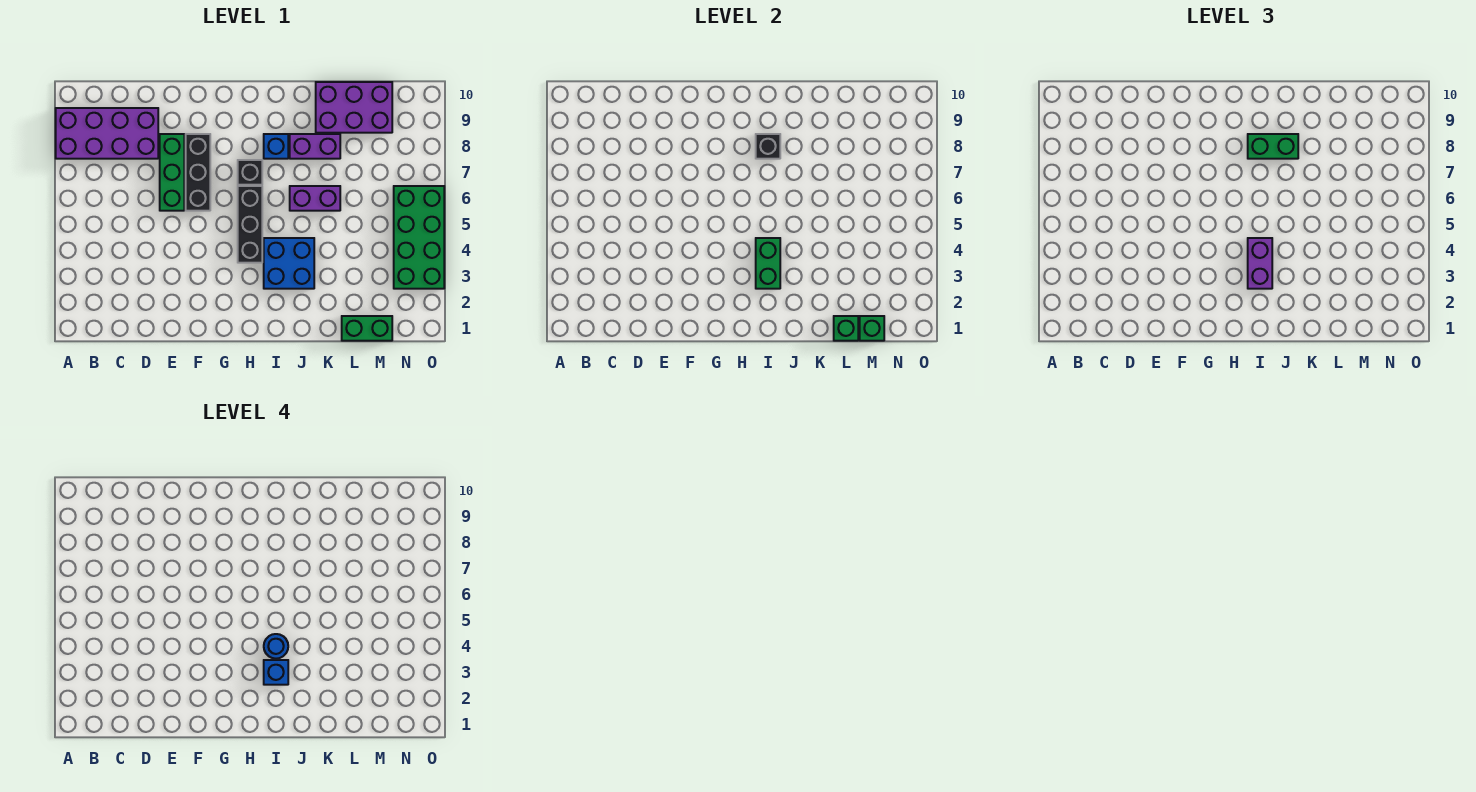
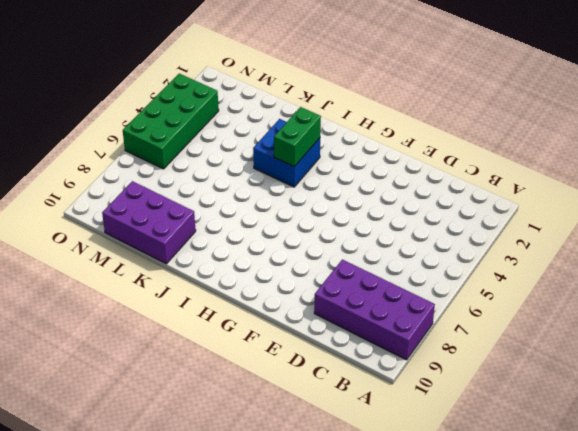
none -> green brick E6:E8 level 1
none -> black brick F6:F8 level 1
none -> black brick H4:H6 level 1

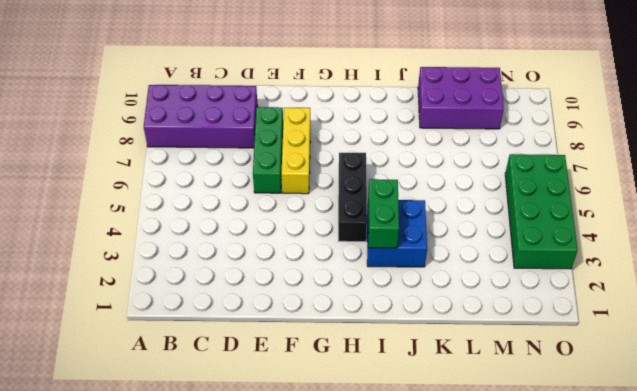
yellow brick F6:F8 level 1 -> black brick F6:F8 level 1
none -> black brick H7 level 1
none -> blue brick I8 level 1
none -> purple brick J6:K6 level 1

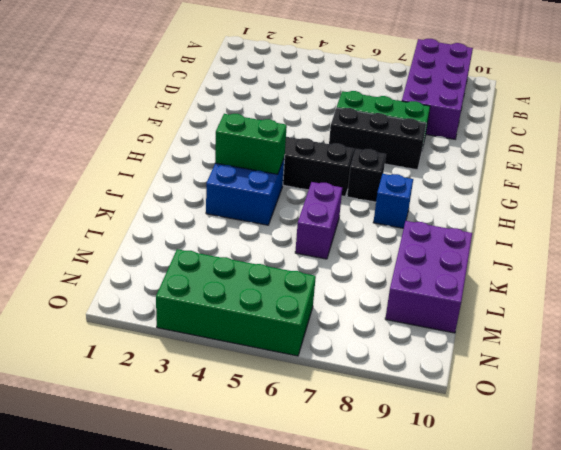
none -> purple brick J8:K8 level 1
none -> green brick L1:M1 level 1
none -> black brick I8 level 2

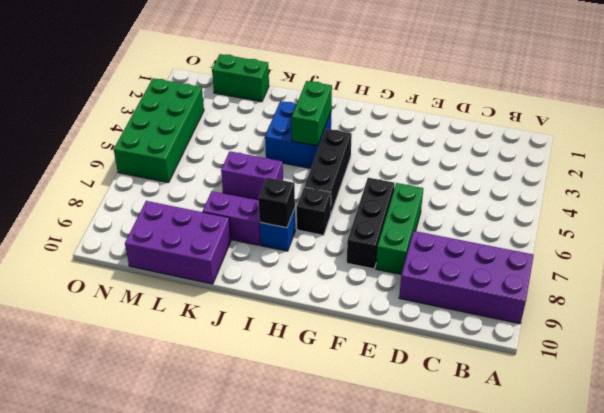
none -> green brick L1 level 2
none -> green brick M1 level 2
none -> purple brick I3:I4 level 3

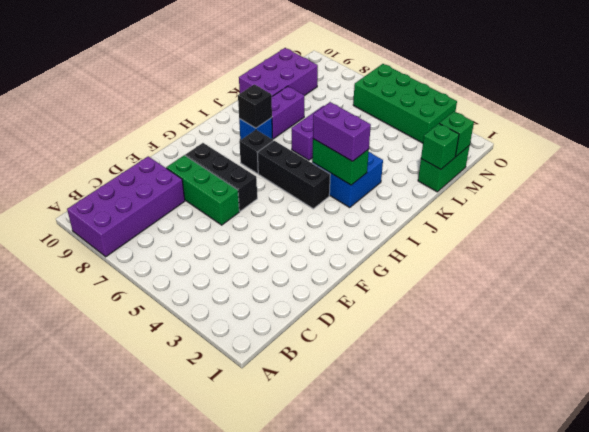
none -> green brick I8:J8 level 3
none -> blue brick I3 level 4
none -> blue round brick I4 level 4

